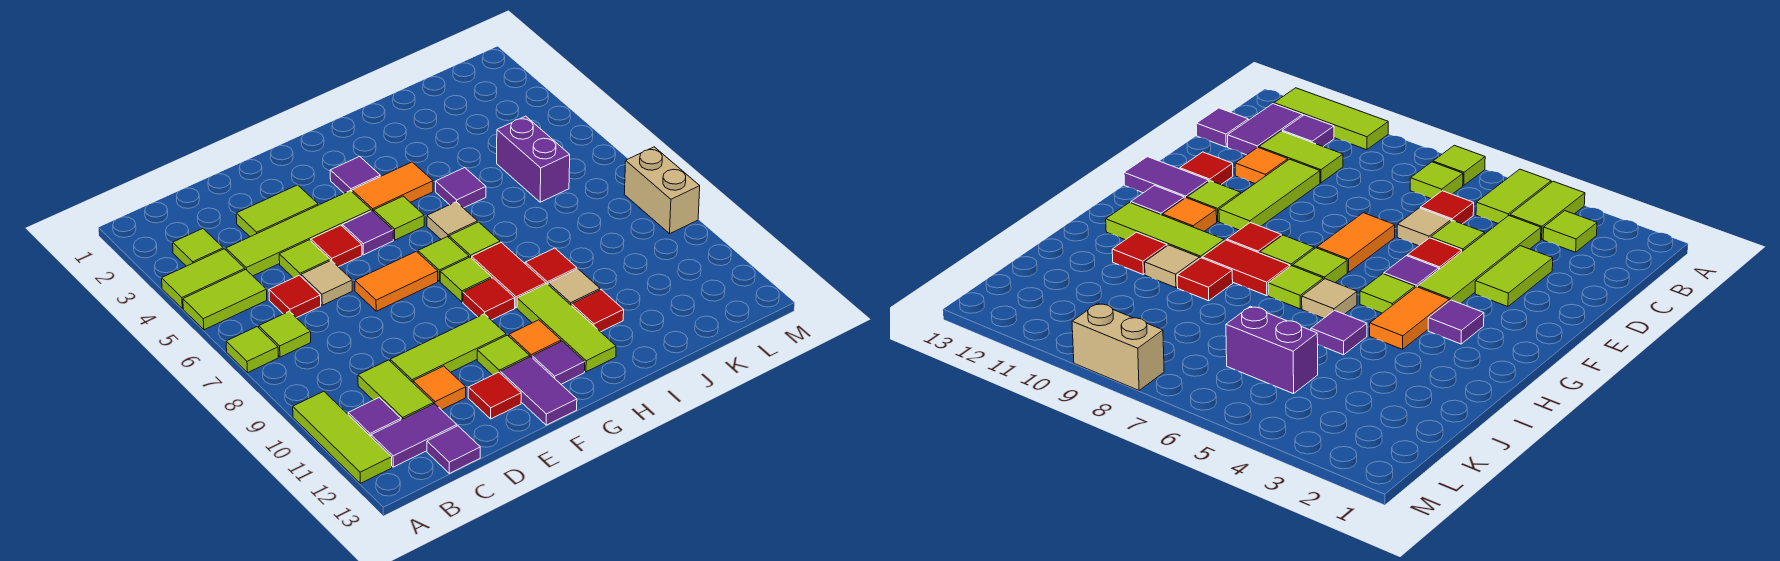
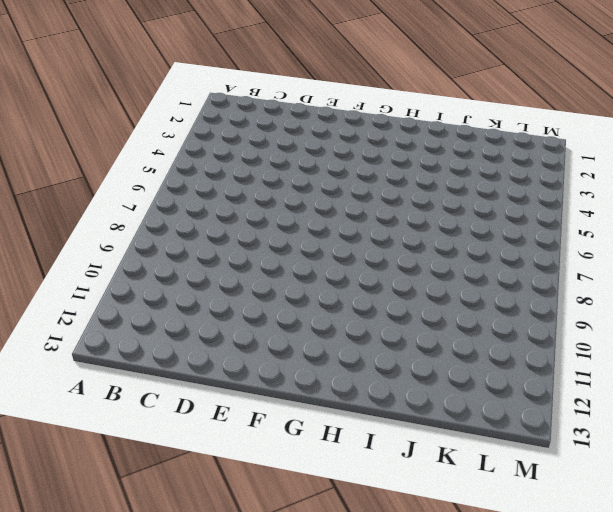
none -> lime tile A4:B4 level 1
none -> lime tile A5:B5 level 1
none -> lime tile A7 level 1
none -> lime tile A10:A12 level 1

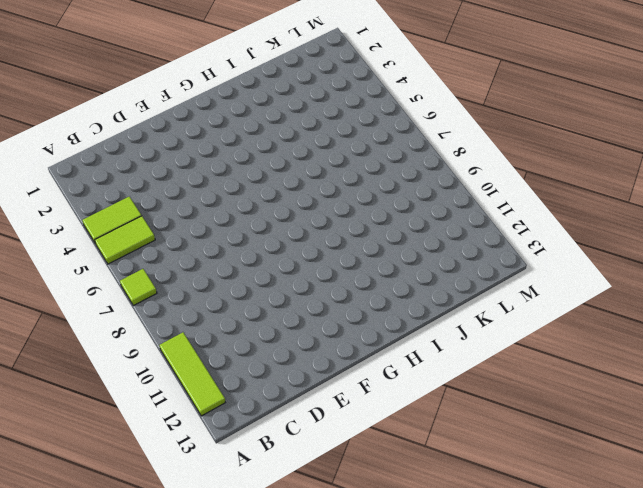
none -> lime tile B3 level 1
none -> lime tile B7 level 1
none -> purple tile B11 level 1
none -> purple tile B12:C12 level 1

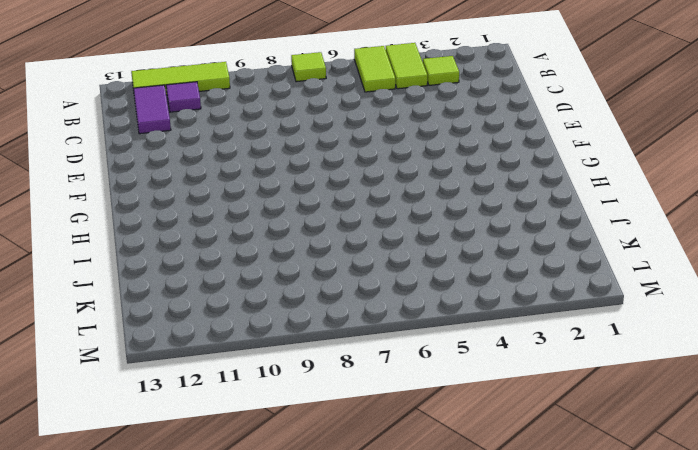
none -> lime tile B7 level 1
none -> lime tile C4:F4 level 1
none -> red tile C6 level 1
none -> lime tile C10:C11 level 1

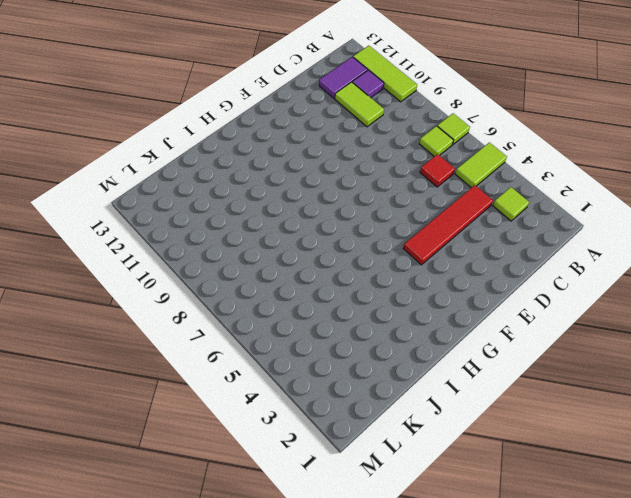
red tile C4:F4 level 1 -> lime tile C4:F4 level 1
none -> lime tile A4:B4 level 1
none -> purple tile C13 level 1
none -> lime tile D3:E3 level 1
none -> lime tile D5 level 1

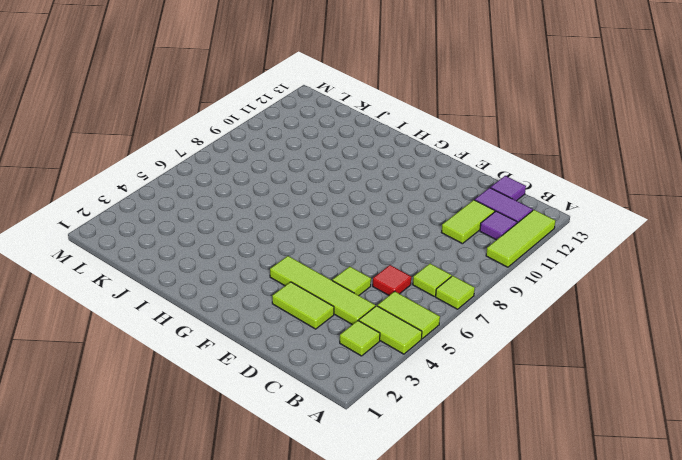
none -> tan tile D6 level 1
none -> lime tile D10:F10 level 1
none -> orange tile D11 level 1
none -> red tile E5 level 1

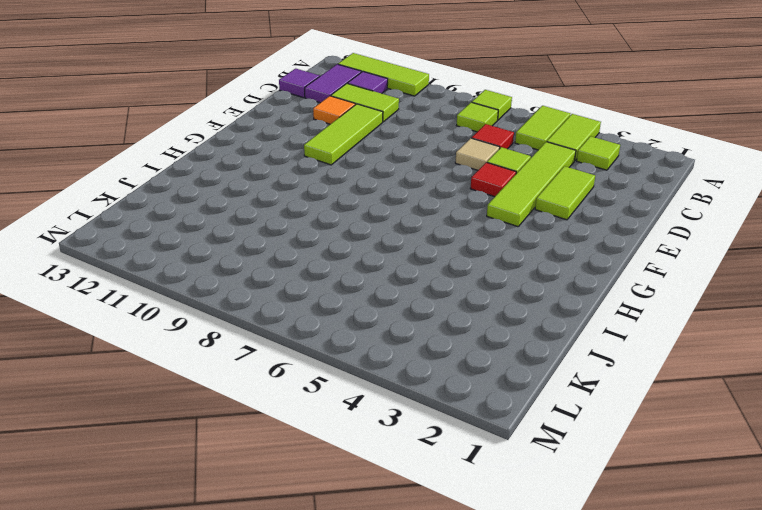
none -> orange tile E7:F7 level 1
none -> red tile E12 level 1
none -> purple tile F5 level 1
none -> lime tile F11 level 1

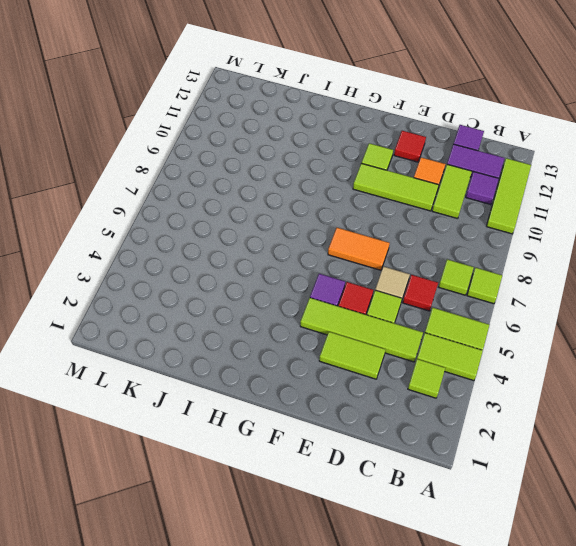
none -> purple tile F12:F13 level 1
none -> purple tile G3 level 1
none -> orange tile G4:H4 level 1
none -> lime tile G5 level 1

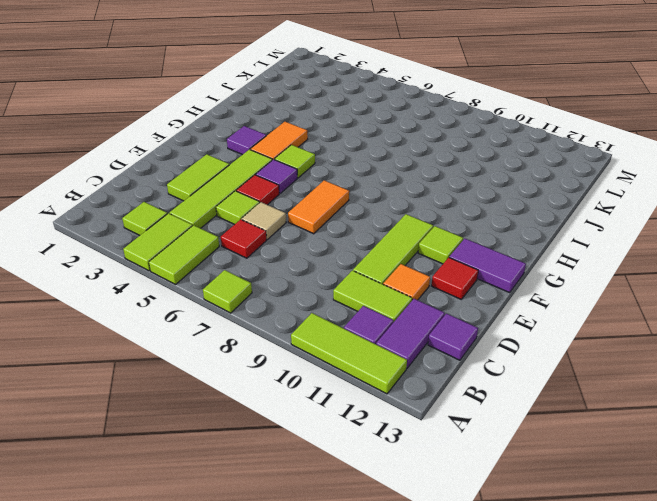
none -> lime tile B7 level 1
none -> lime tile G7 level 1
none -> lime tile G8 level 1
none -> red tile G9 level 1

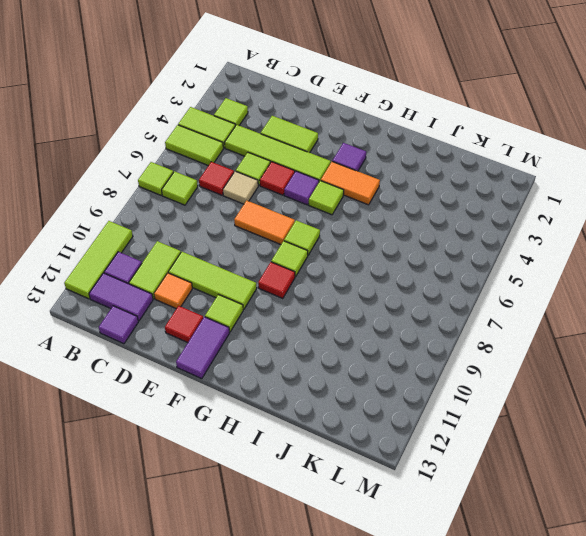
none -> orange tile G11 level 1
none -> purple tile G12 level 1
none -> tan tile H6 level 1
none -> lime tile H7 level 1

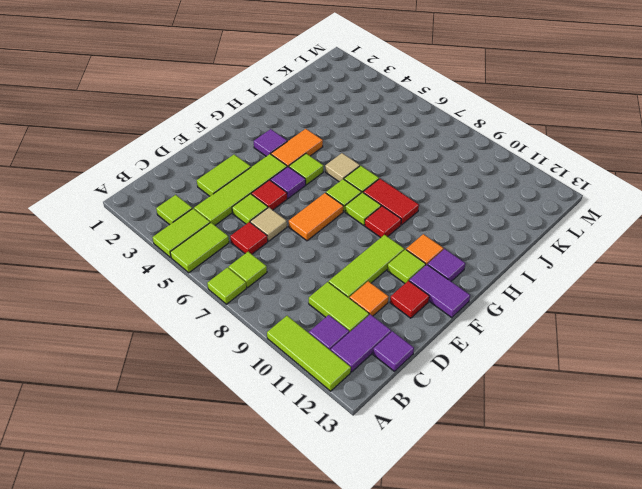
none -> lime tile H10:H12 level 1
none -> purple tile I5 level 1
none -> red tile I9 level 1
none -> tan tile I10 level 1

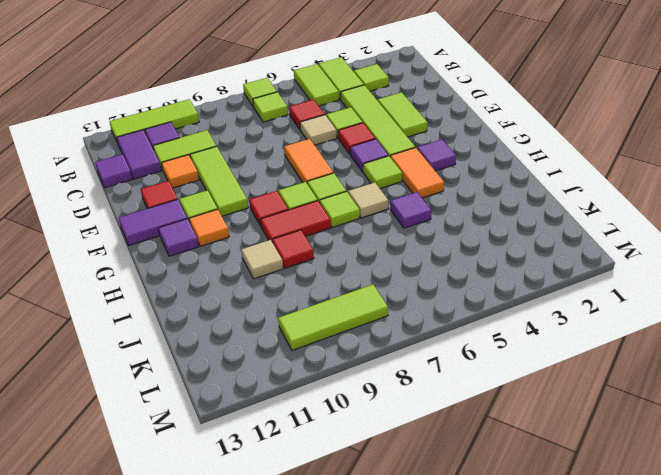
lime tile L8:L10 level 1 -> lime tile H10:H12 level 1
none -> red tile I11 level 1
none -> purple brick K5:K6 level 1
none -> tan brick M8:M9 level 1

